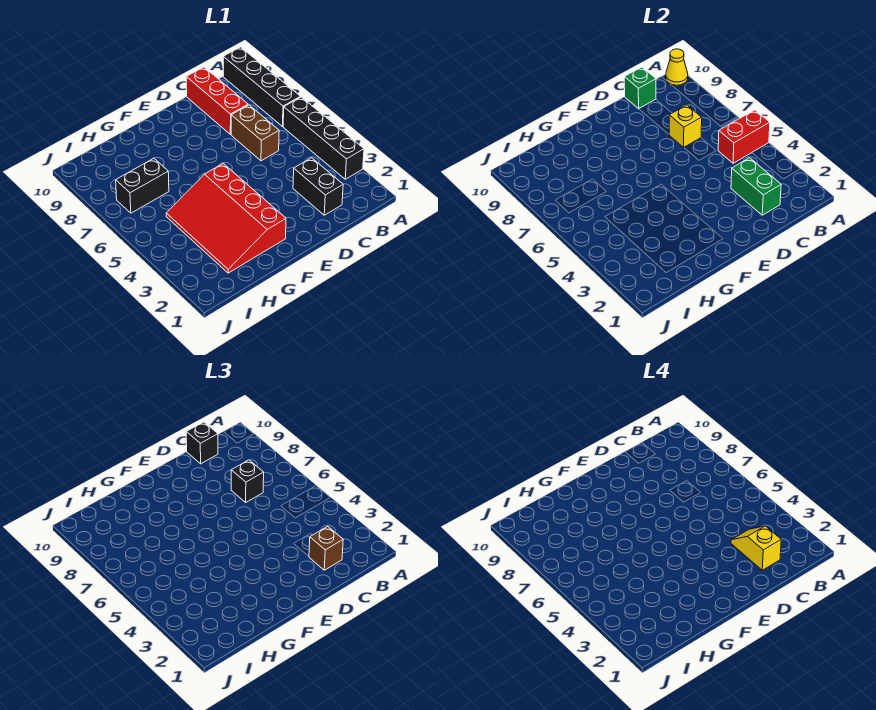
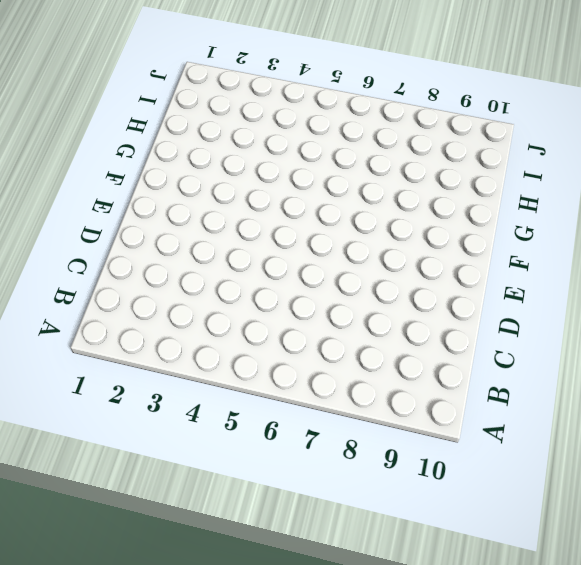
none -> black brick A3:A6 level 1
none -> black brick A7:A10 level 1
none -> black brick C2:C3 level 1

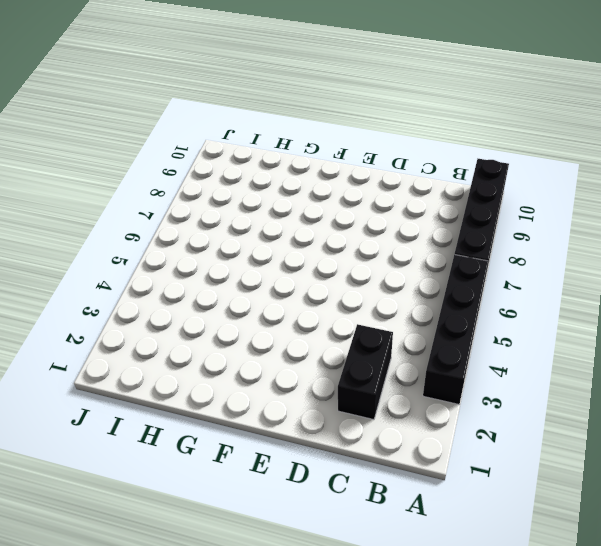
none -> brown brick C6:C7 level 1
none -> red brick C8:C10 level 1
none -> red slope F2:H5 level 1 top F

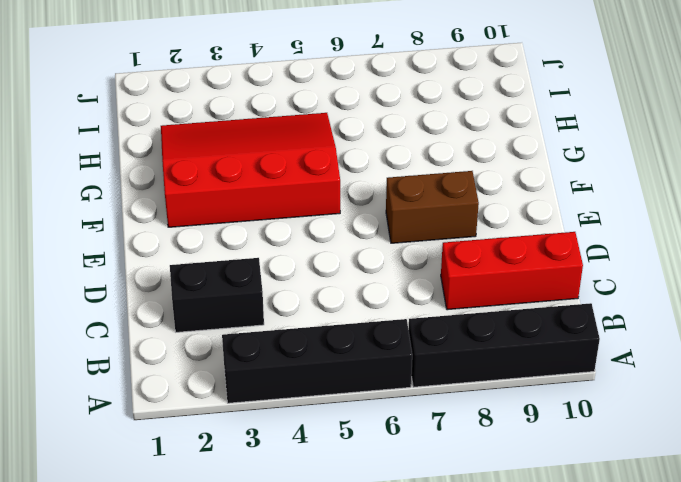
brown brick E7:E8 level 1 -> brown brick C6:C7 level 1
none -> black brick H7:I7 level 1
none -> red brick A5:B5 level 2
none -> yellow cone A10 level 2

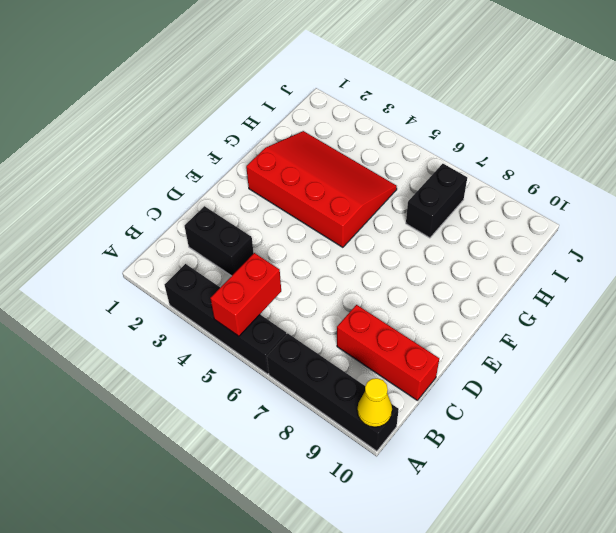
none -> brown brick C6:C7 level 1
none -> green brick C2:C3 level 2
none -> yellow brick C7 level 2

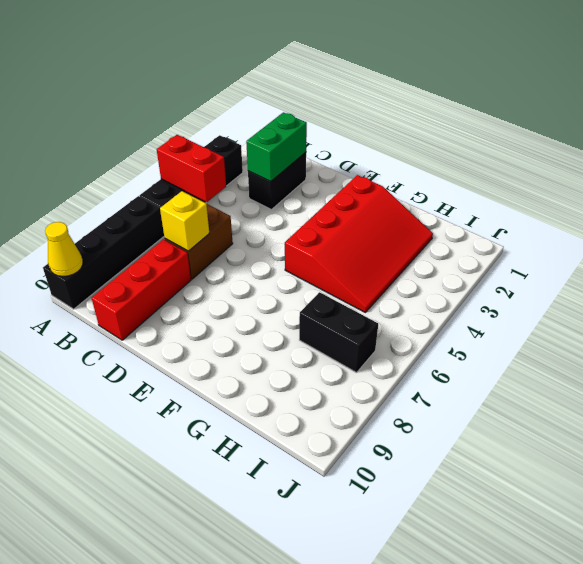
none -> green brick C10 level 2
none -> brown brick C2 level 3
none -> black brick C7 level 3

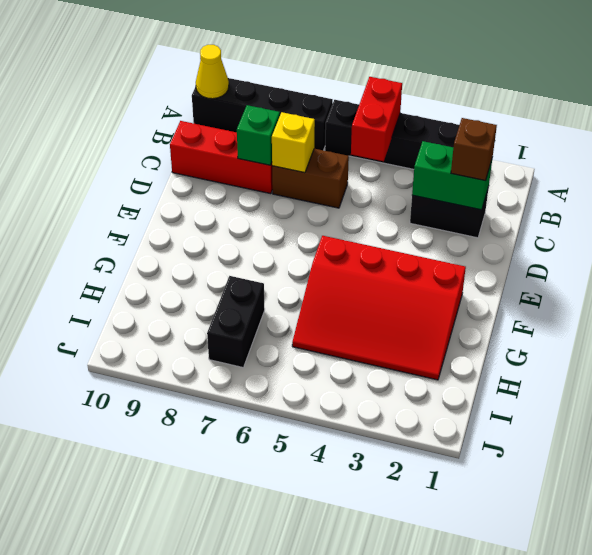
green brick C8 level 2 -> green brick C10 level 2
none -> black brick C7 level 3
none -> black brick C10 level 3
none -> yellow slope C2:C3 level 4 top 2

